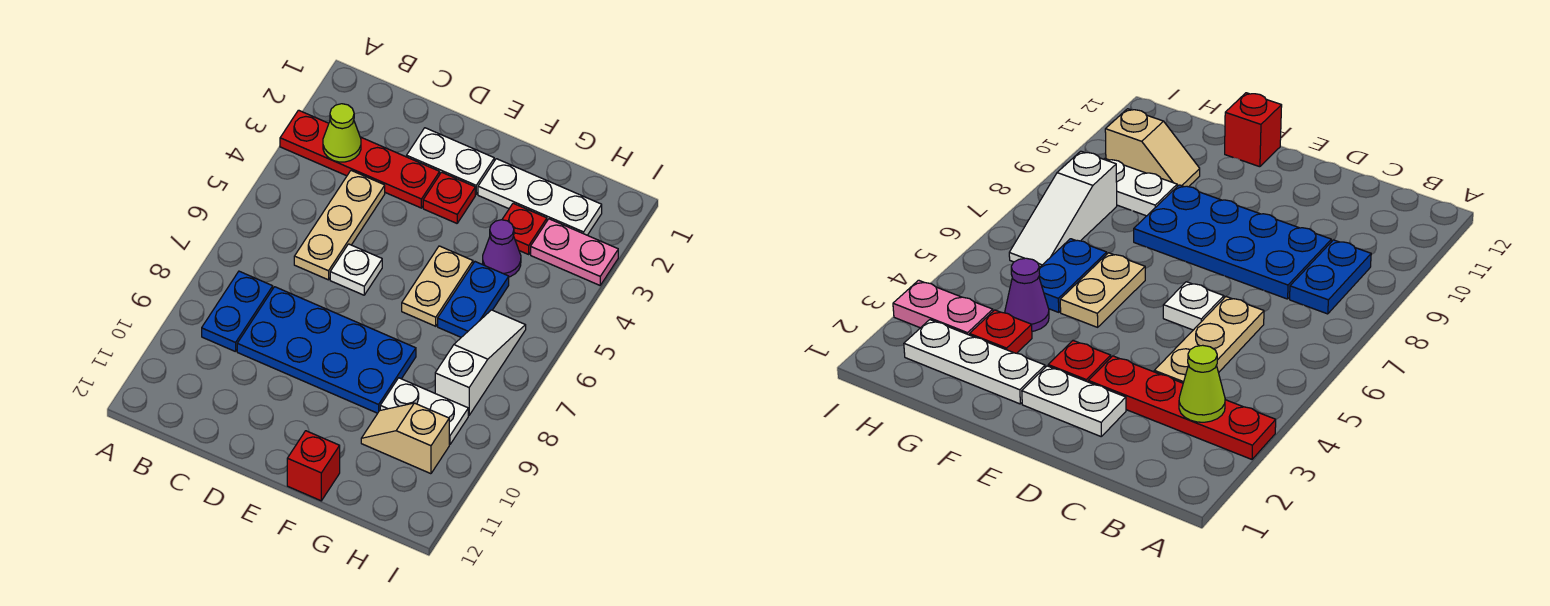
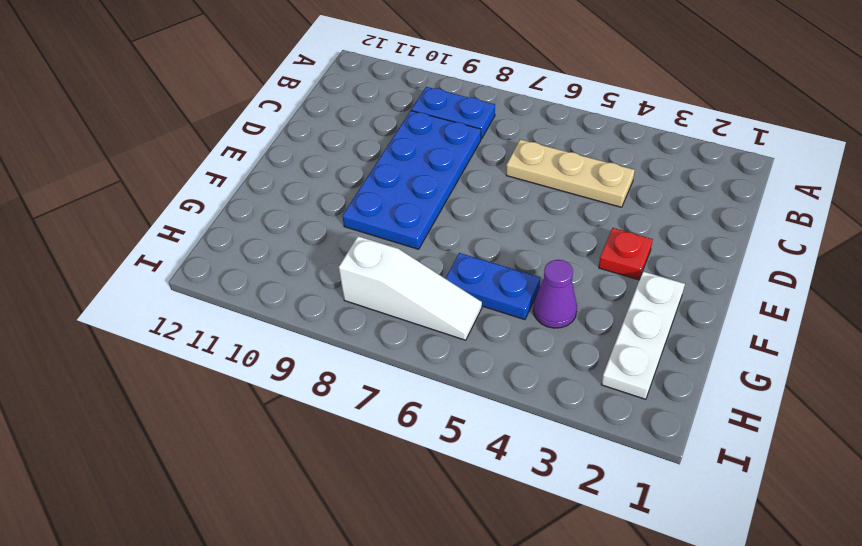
none -> red plate A3:D3 level 1
none -> white plate D2:E2 level 1
none -> white plate D6 level 1

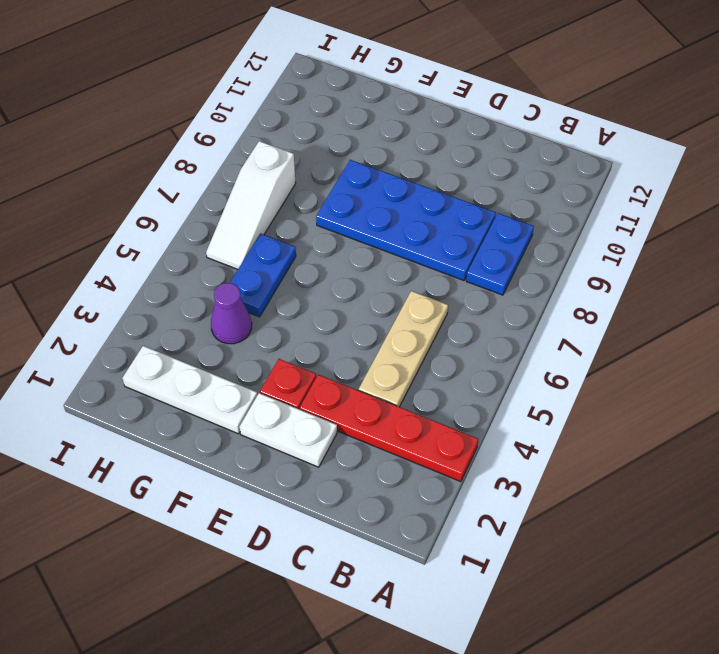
none -> white plate D6 level 1
none -> tan plate F5:F6 level 1
none -> red brick F12 level 1

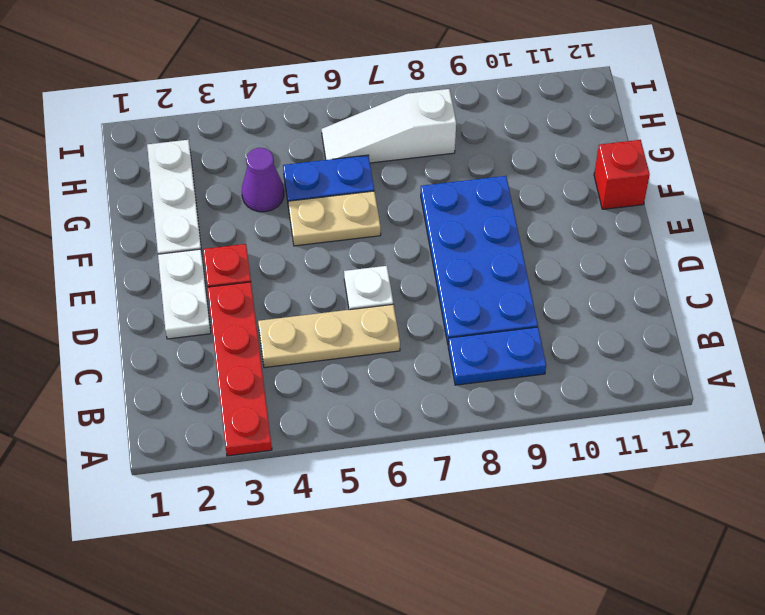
none -> red plate G3 level 1
none -> white plate G9:H9 level 1
none -> tan slope G10:H10 level 1 top H

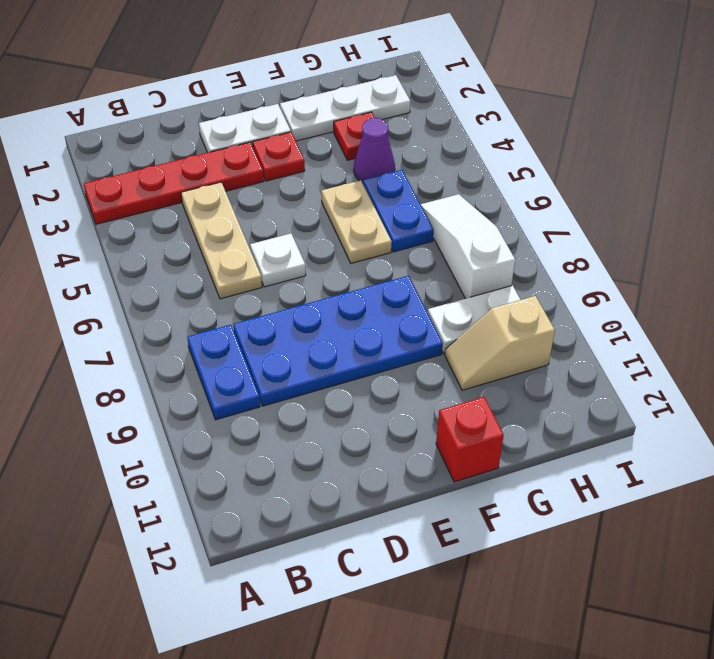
none -> pink plate H3:I3 level 1
none -> lime cone B3 level 2

